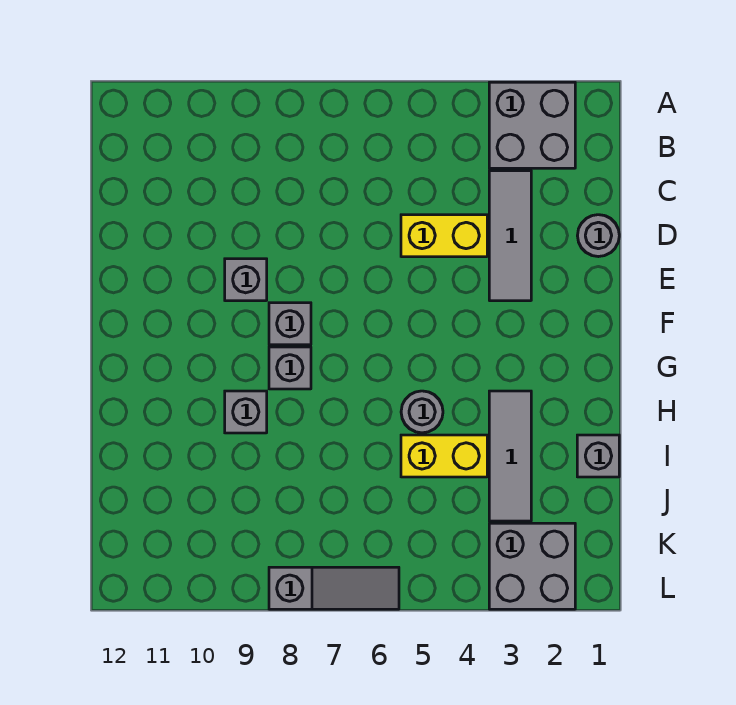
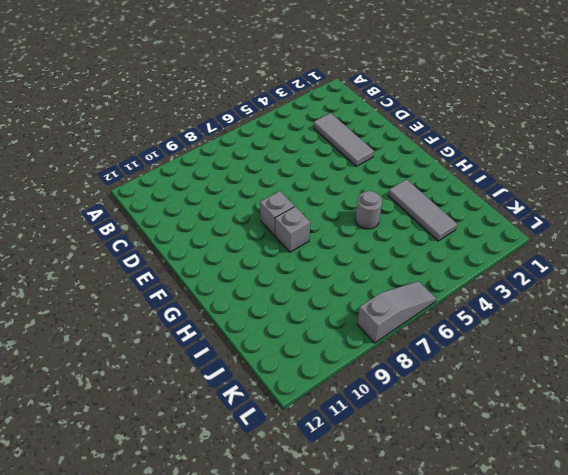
none -> grey brick A2:B3 level 1
none -> grey round brick D1 level 1
none -> yellow brick D4:D5 level 1

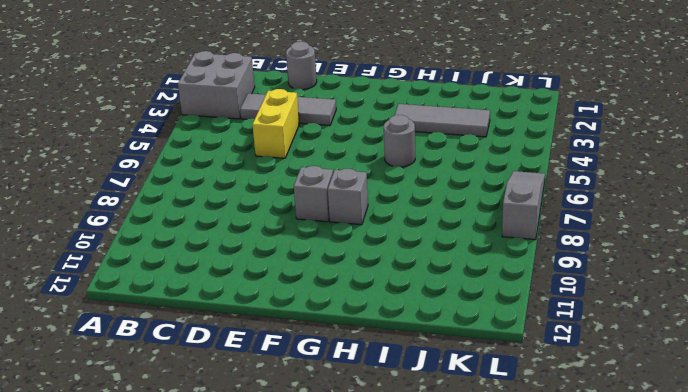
none -> grey brick E9 level 1
none -> grey brick H9 level 1
none -> grey brick I1 level 1

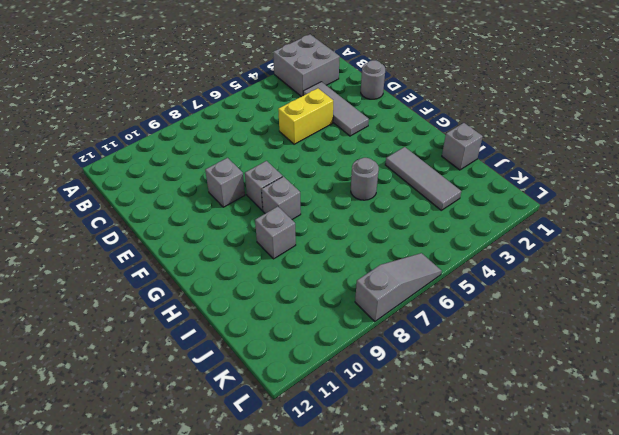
none -> yellow brick I4:I5 level 1
none -> grey brick K2:L3 level 1

